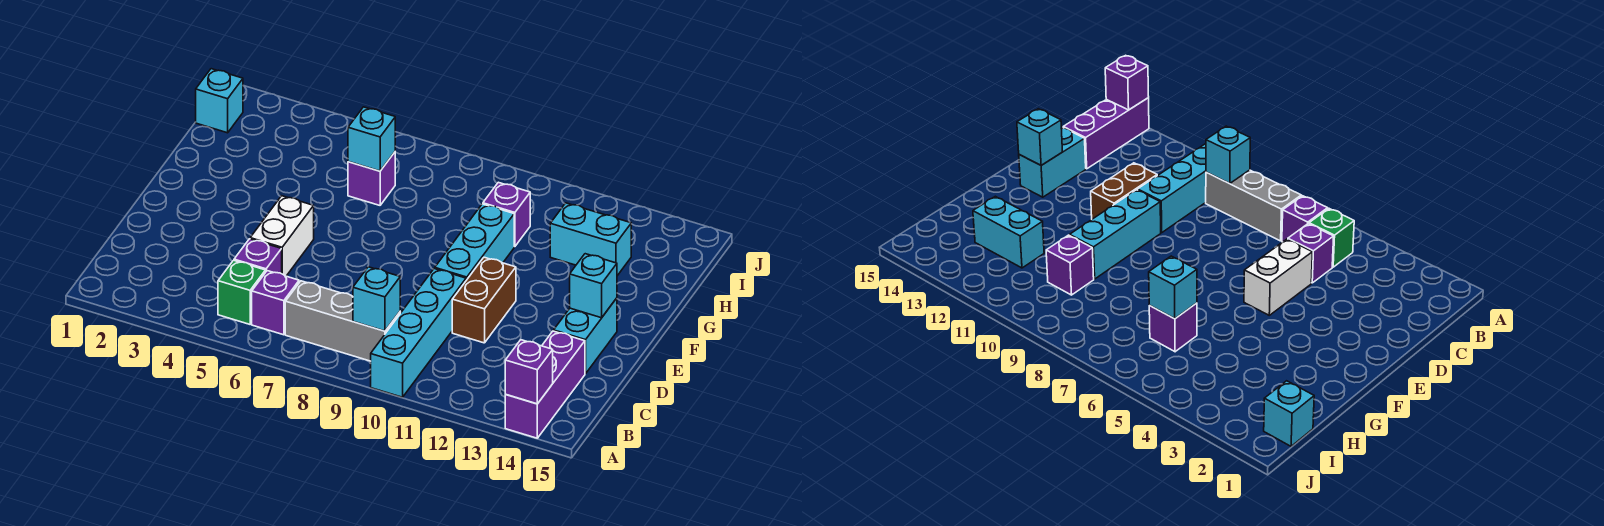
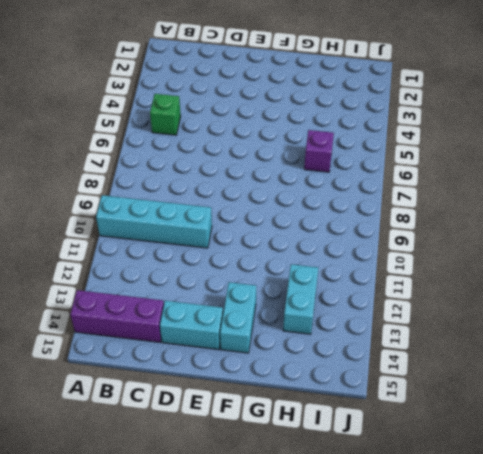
cyan brick F13:F14 level 1 -> none
none -> purple brick B6 level 1
none -> grey brick B7:B9 level 1
none -> purple brick C5 level 1

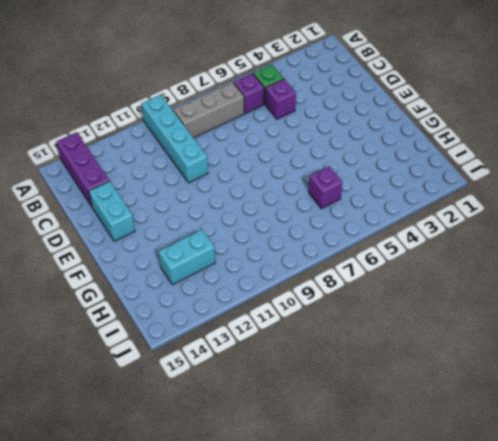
none -> white brick D5:E5 level 1
none -> brown brick D11:E11 level 1
none -> cyan brick E10:G10 level 1

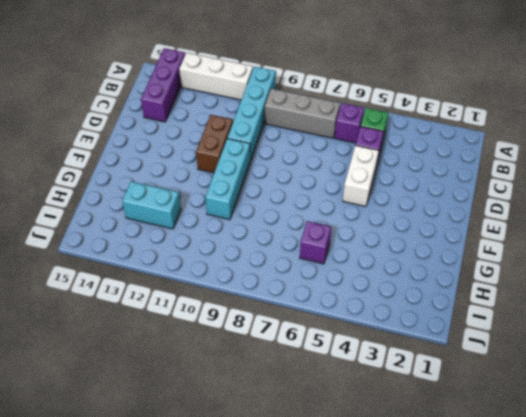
white brick A11:A13 level 1 -> none
none -> cyan brick D14:E14 level 1
none -> purple brick H10 level 1
none -> cyan brick I1 level 1

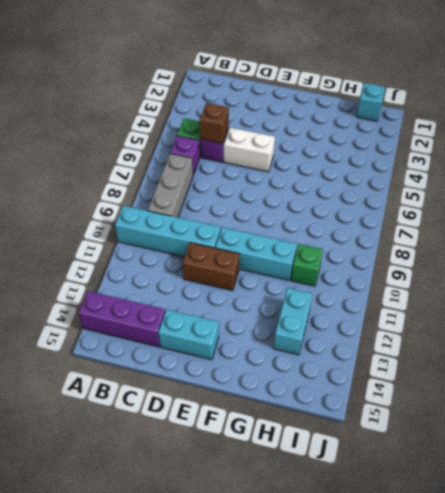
brown brick C5 level 2 -> none
green brick H10 level 1 -> purple brick H10 level 1
none -> purple brick H6 level 1
none -> purple brick A14 level 2
none -> cyan brick B9 level 2

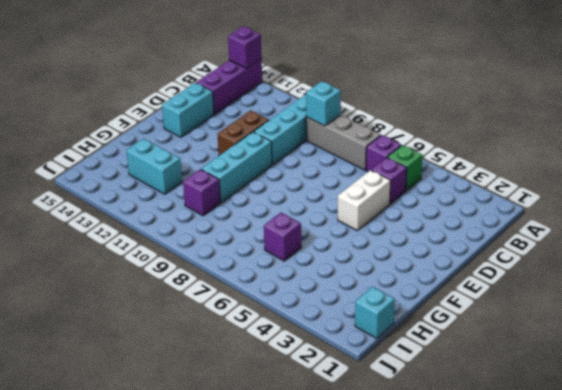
none -> cyan brick E14 level 2
none -> cyan brick H6 level 2

